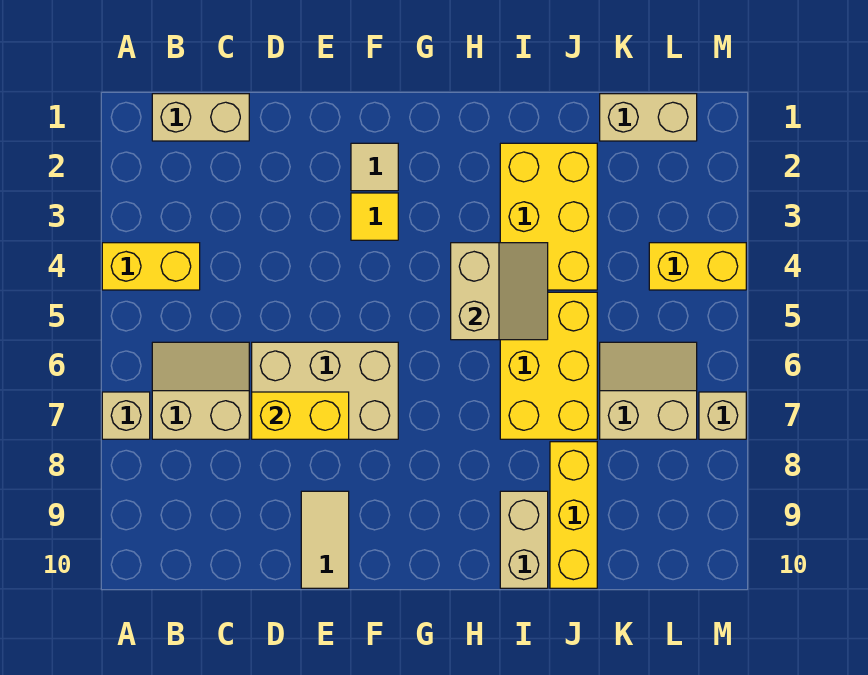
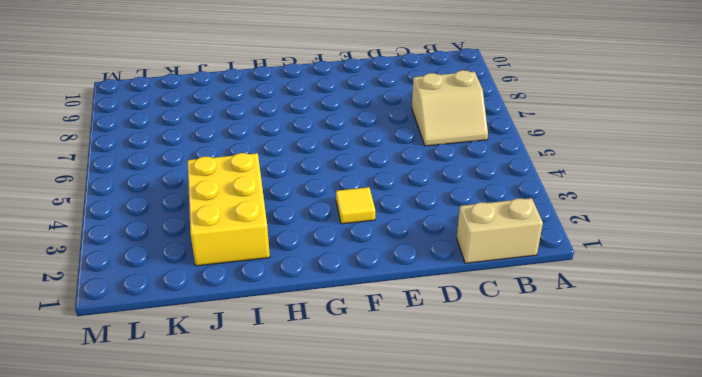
none -> yellow brick A4:B4 level 1
none -> tan brick A7 level 1
none -> tan brick D6:F7 level 1

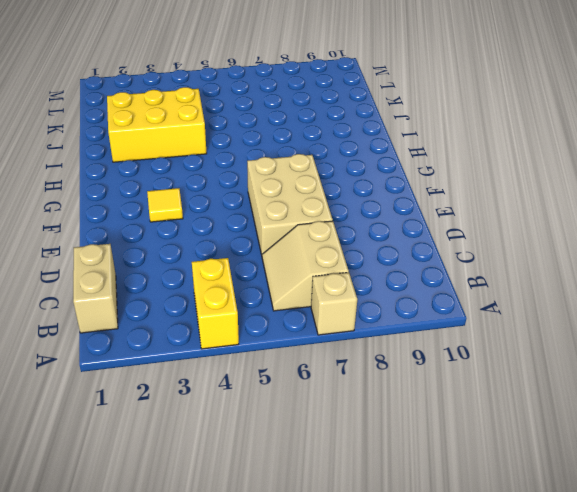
none -> tan tile E9:E10 level 1
none -> tan tile F2 level 1
none -> yellow brick I5:J7 level 1

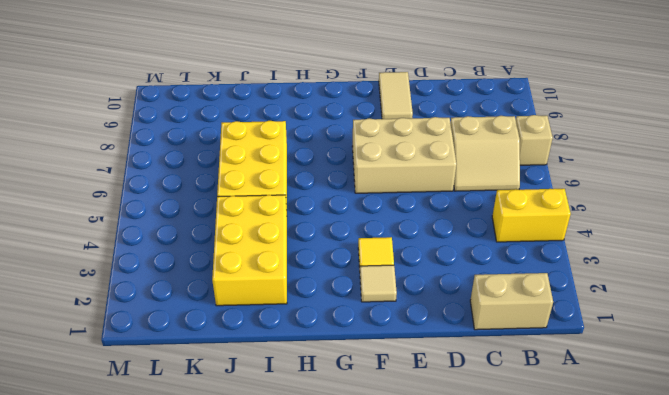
none -> tan brick I9:I10 level 1
none -> yellow brick J8:J10 level 1
none -> tan brick K1:L1 level 1

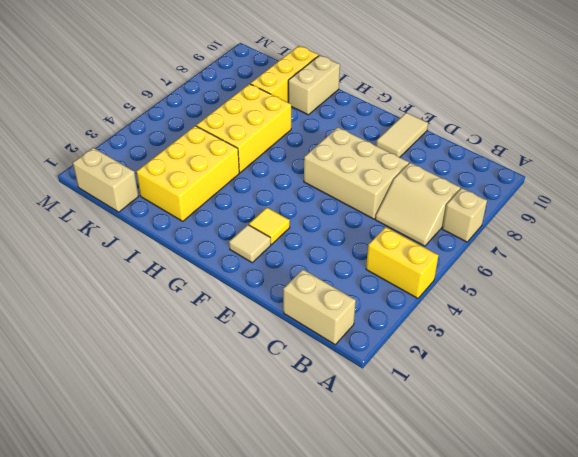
none -> tan slope K6:L7 level 1 top 7
none -> yellow brick L4:M4 level 1
none -> tan brick M7 level 1

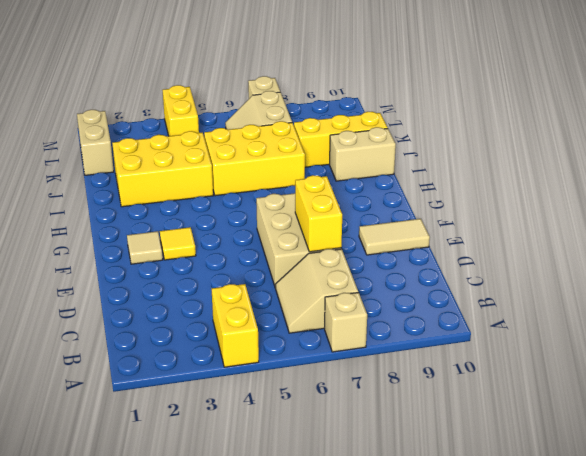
none -> tan brick B1:C1 level 1
none -> tan slope H4:I5 level 2 top H

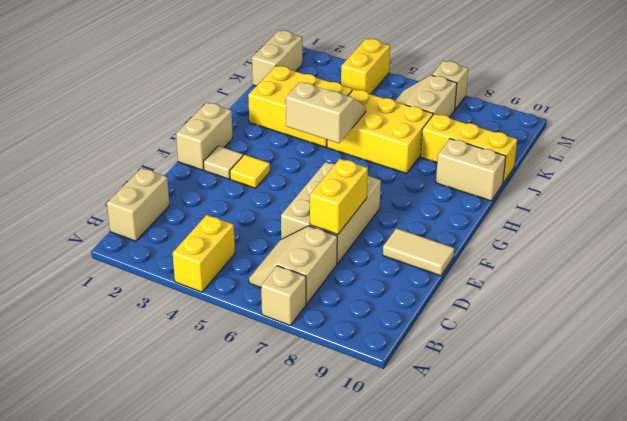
tan brick F1:G1 level 1 -> none

